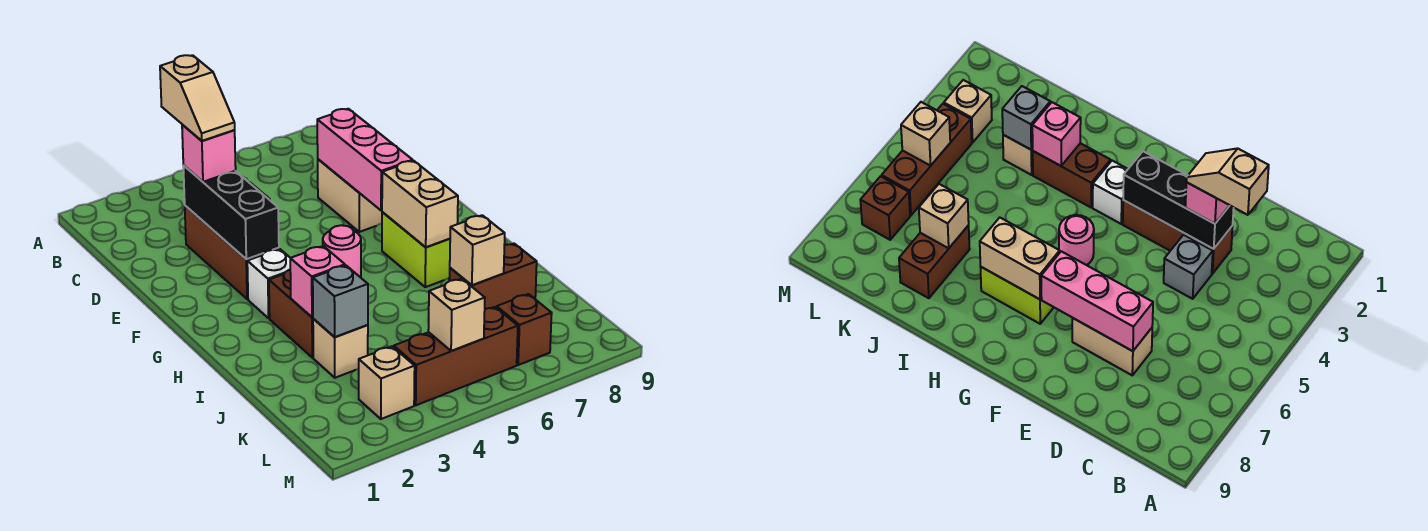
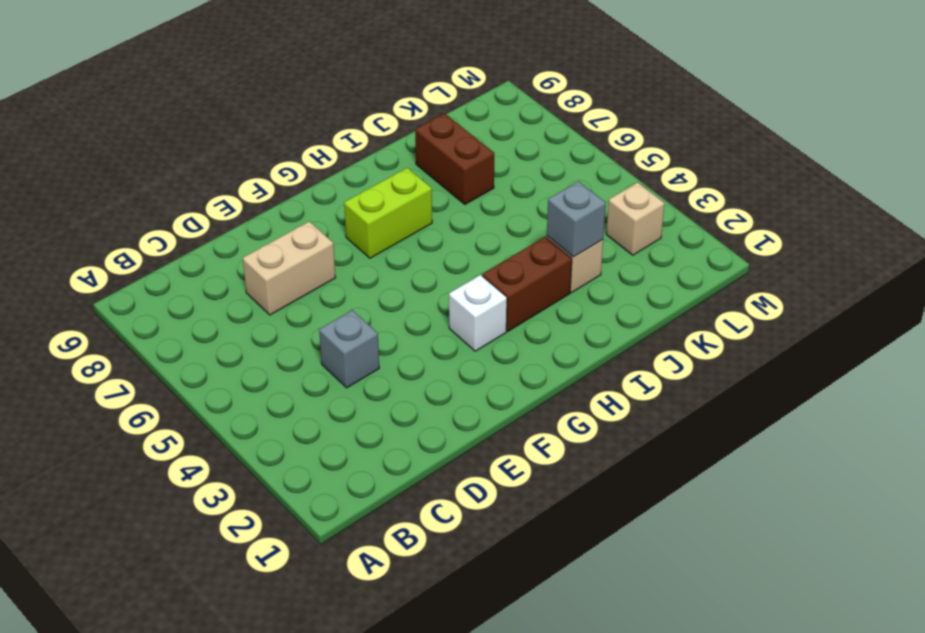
none -> brown brick D3:F3 level 1
none -> pink round brick G5 level 1
none -> brown brick L4:L6 level 1

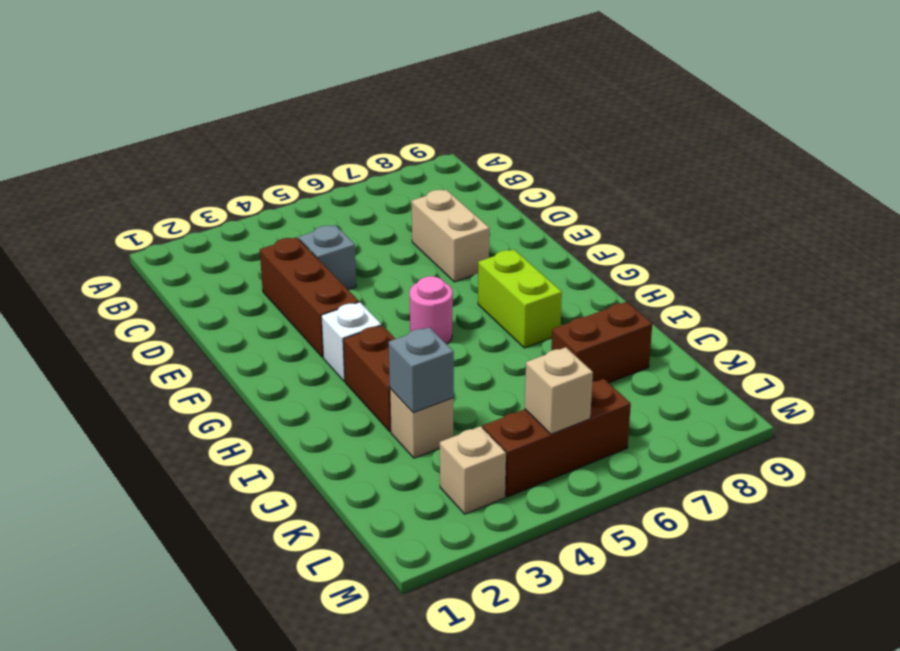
none -> brown brick L7 level 1
none -> black brick D3:F3 level 2
none -> pink brick D7:F7 level 2

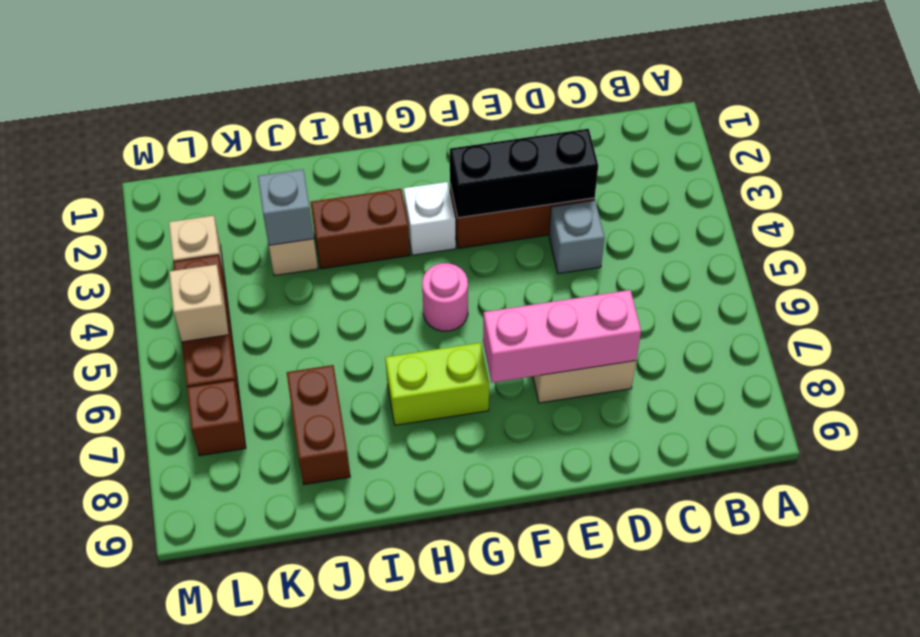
none -> tan brick G7:H7 level 2
none -> pink brick I3 level 2
none -> tan brick J7 level 2

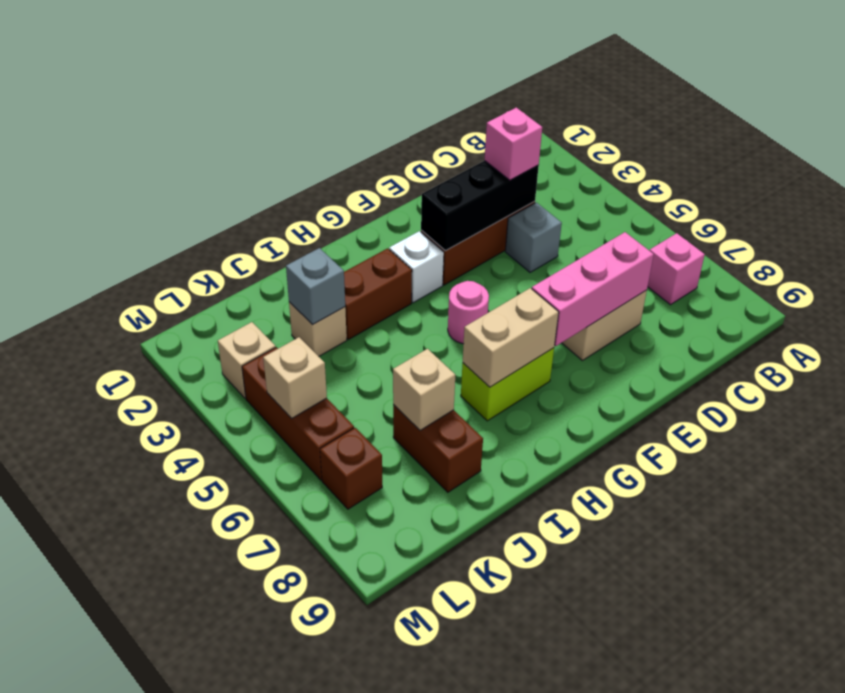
pink brick B7 level 1 -> pink brick I3 level 2
none -> tan slope C3:D3 level 4 top C

